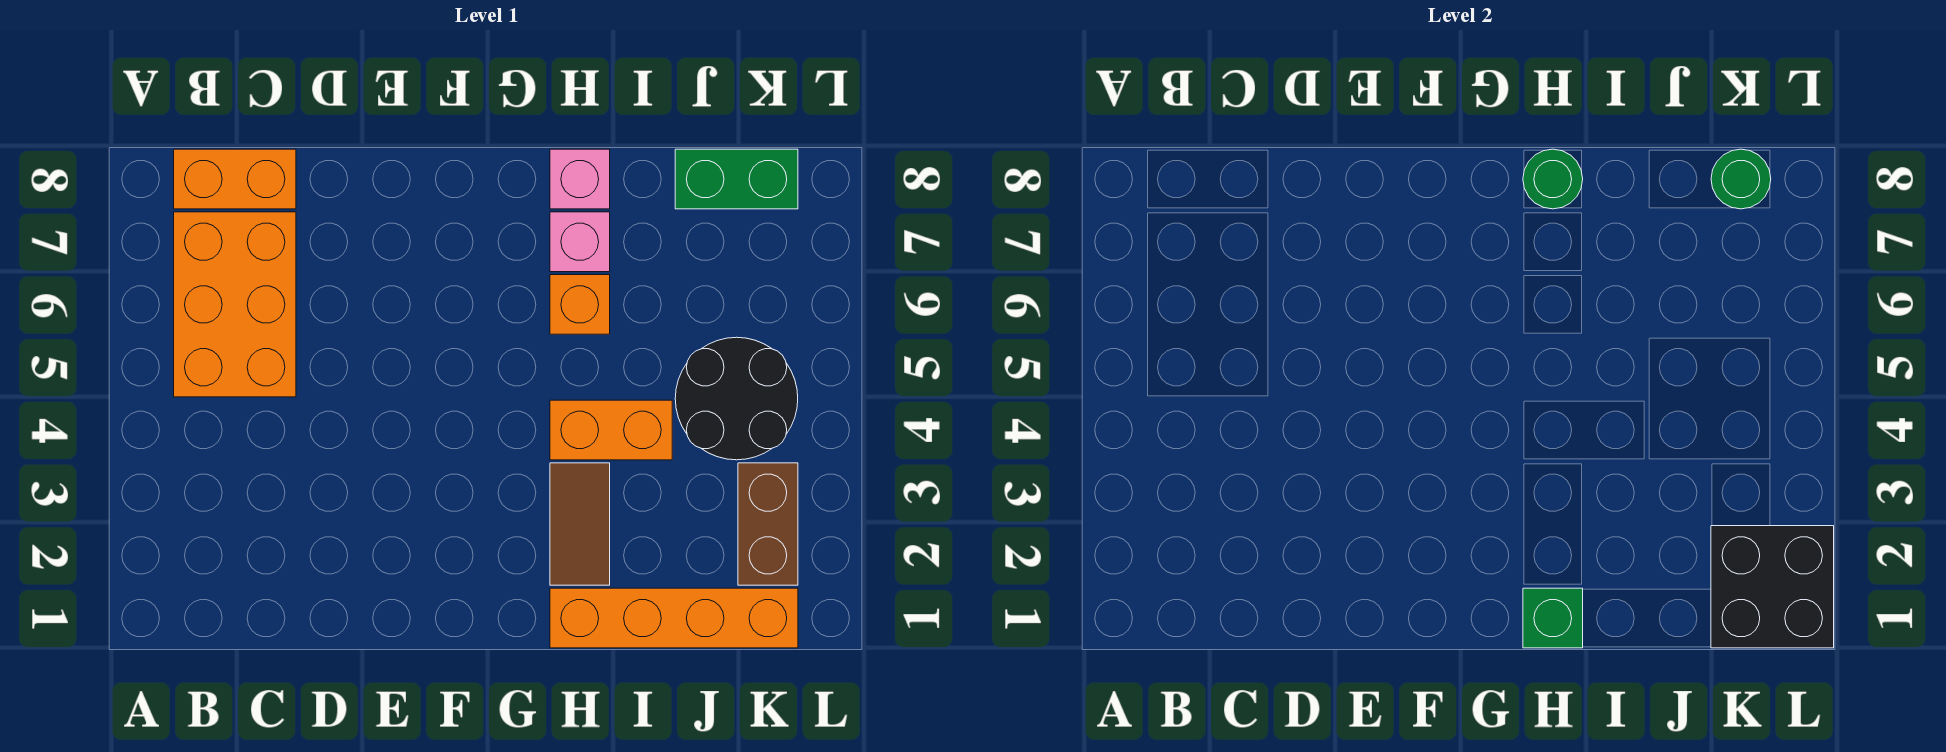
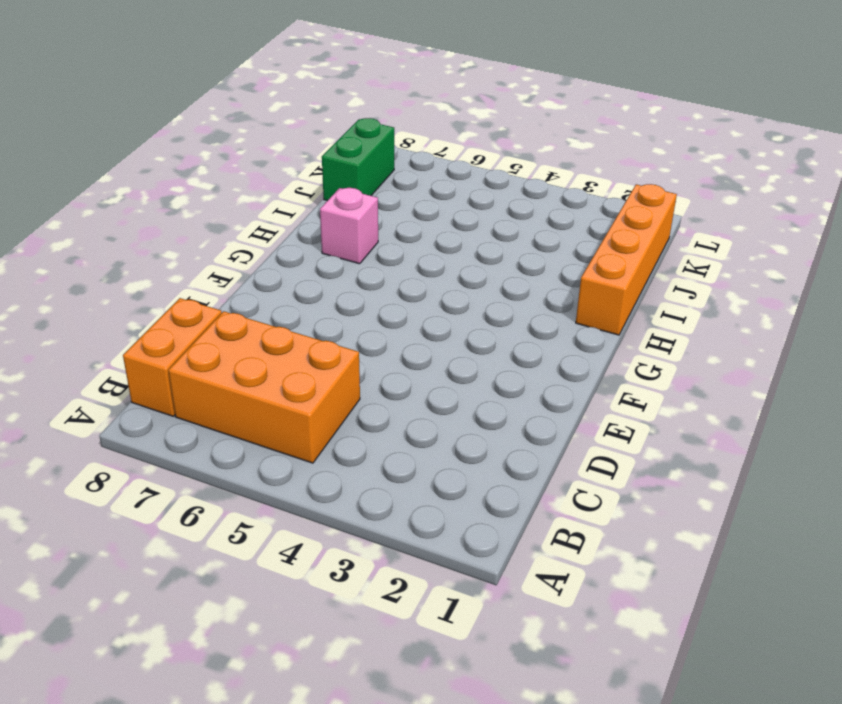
none -> brown tile H2:H3 level 1
none -> orange brick H4:I4 level 1
none -> orange brick H6 level 1

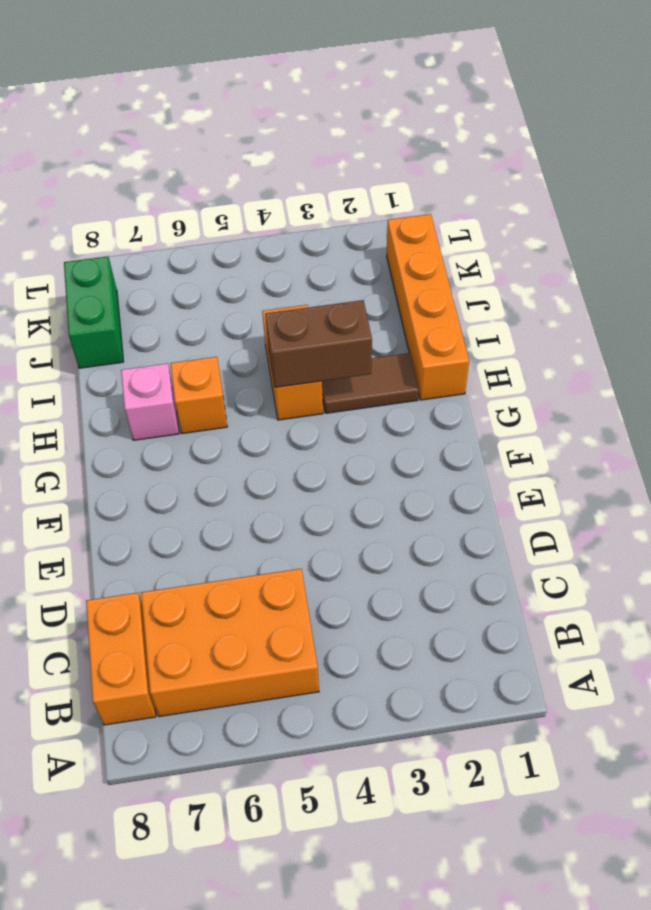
brown brick H3:H4 level 2 -> brown brick K2:K3 level 1
none -> pink brick H8 level 1
none -> black round brick J4:K5 level 1
none -> green brick H1 level 2

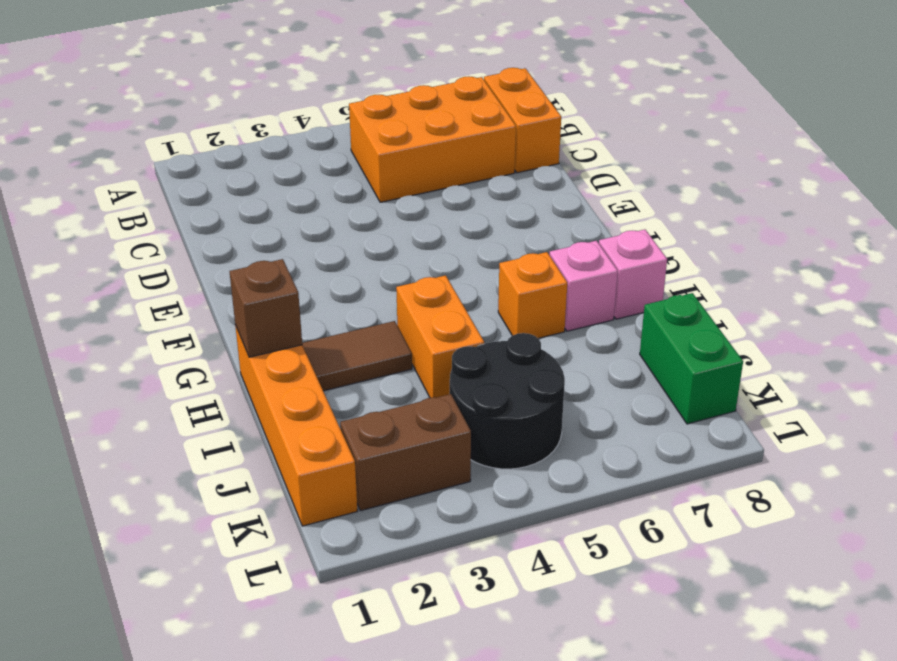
brown brick H1 level 2 -> green brick H1 level 2
none -> green round brick H8 level 2
none -> black brick K1:L2 level 2
none -> green round brick K8 level 2

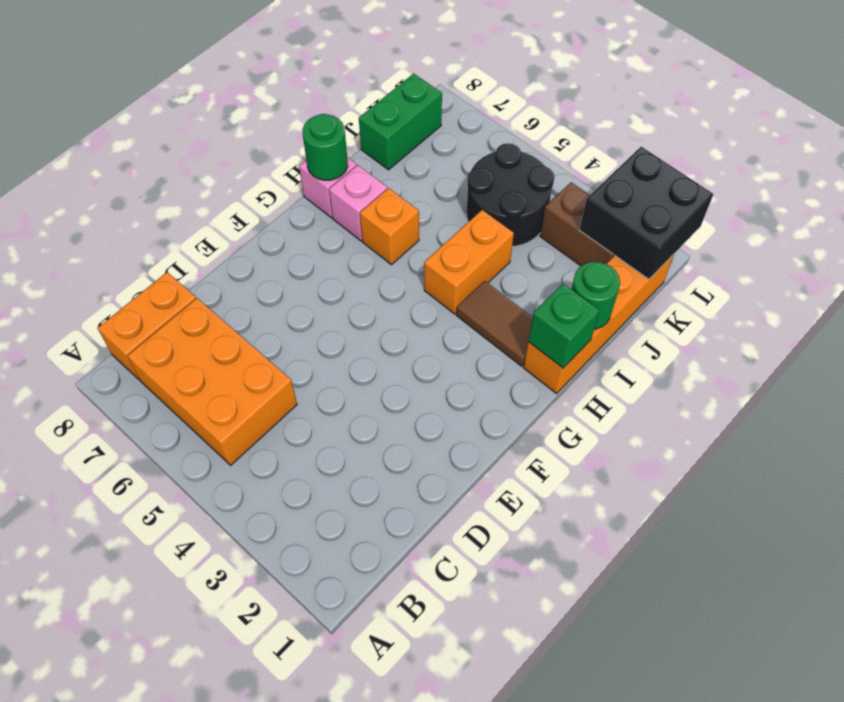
green round brick I1 level 2 -> green round brick K8 level 2

